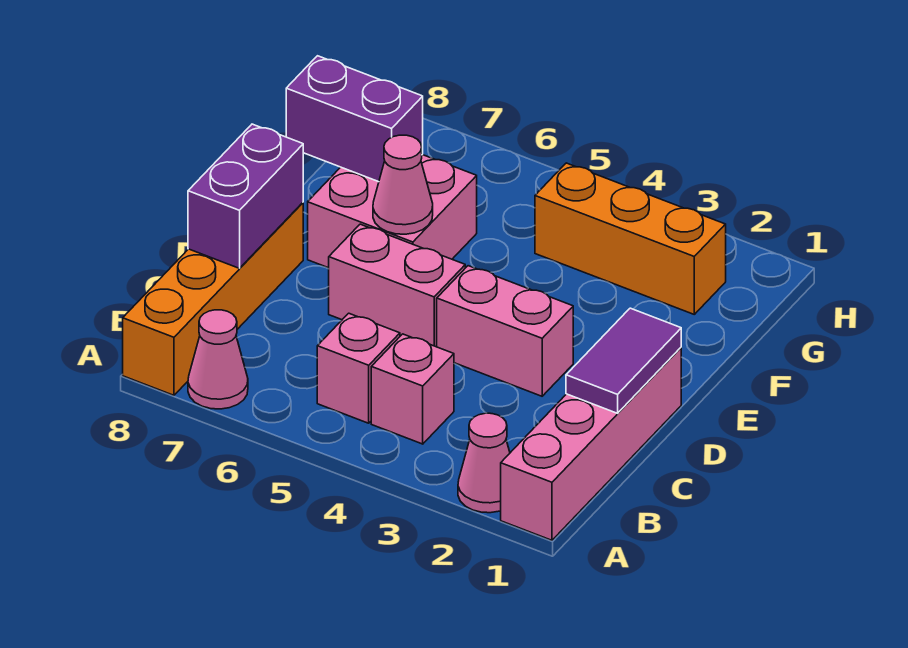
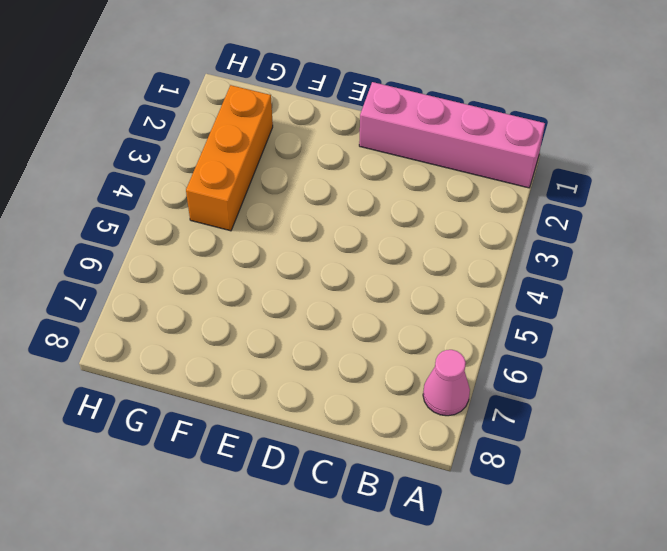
none -> pink cone A2 level 1
none -> orange brick A8:D8 level 1
none -> pink brick B4 level 1

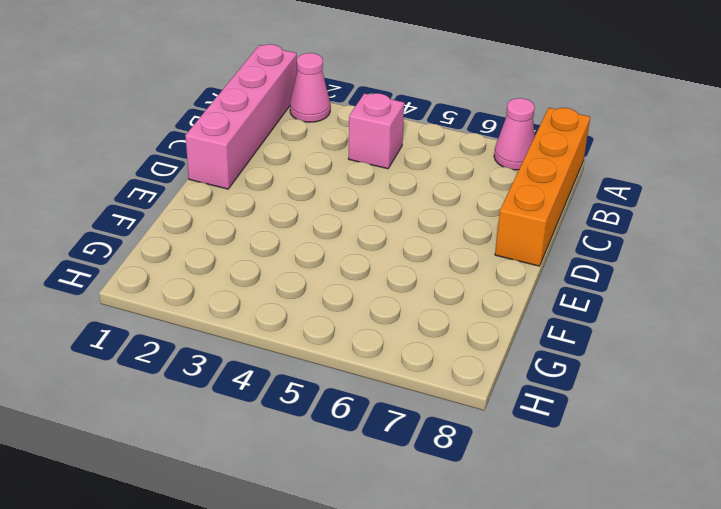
none -> pink brick B5 level 1
none -> pink brick D3:D4 level 1
none -> pink brick D5:D6 level 1

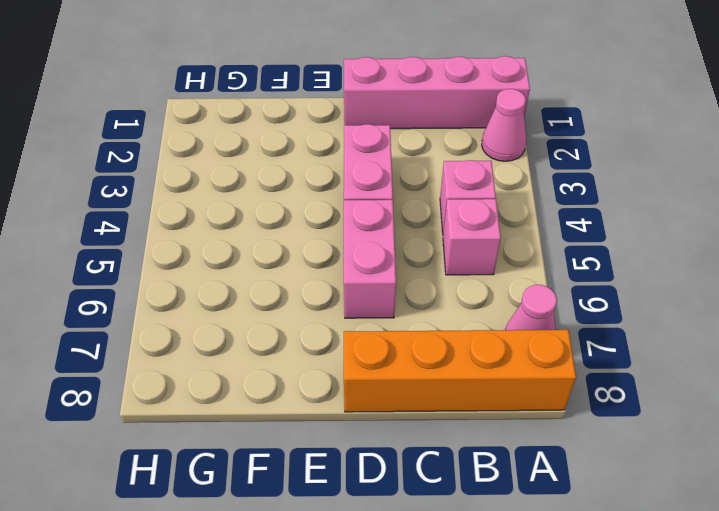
none -> pink brick E6:F7 level 1
none -> orange brick G2:G4 level 1
none -> purple tile C1:D1 level 2

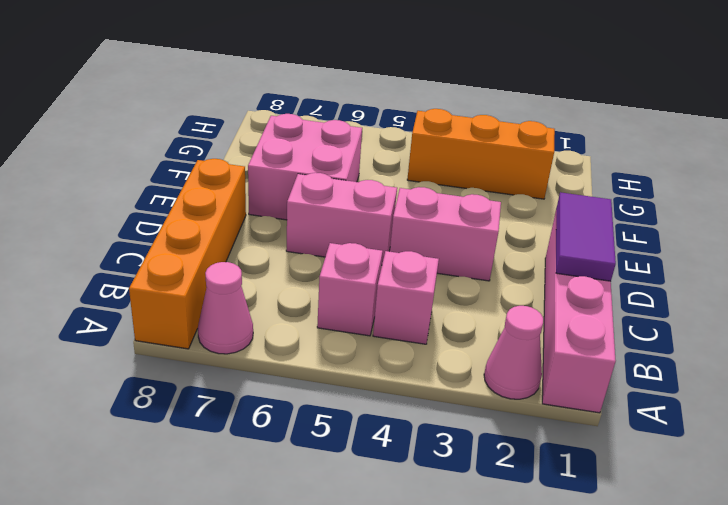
none -> purple brick C8:D8 level 2
none -> pink cone E6 level 2
none -> purple brick F7:F8 level 2

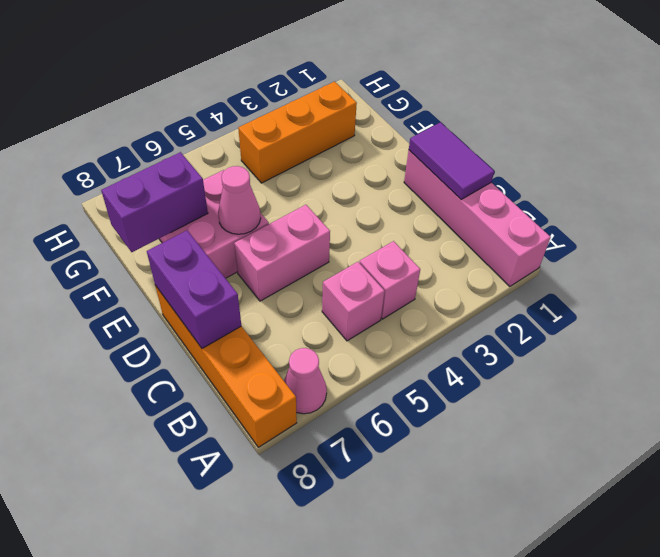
none -> pink cone A2 level 1
none -> pink brick D3:D4 level 1

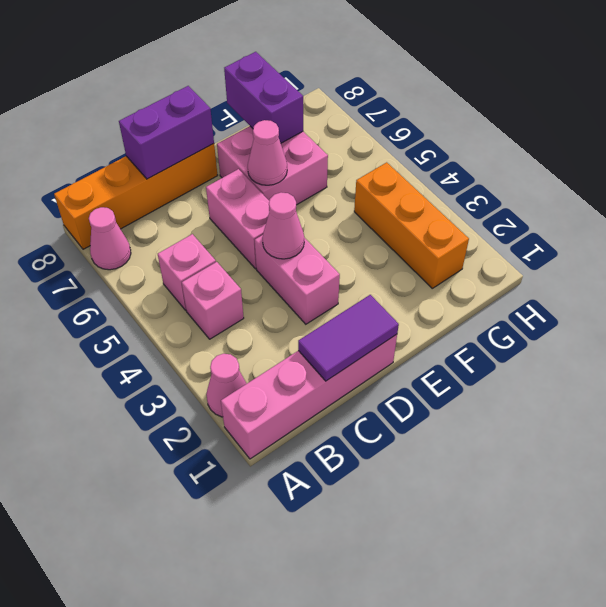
pink cone D4 level 2 -> none

